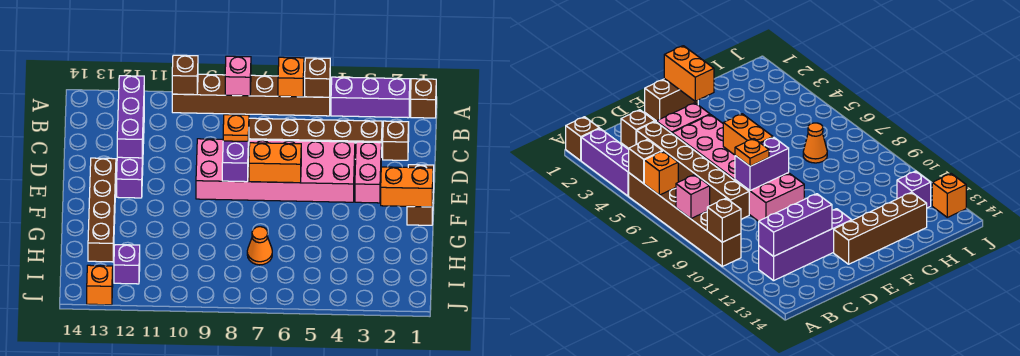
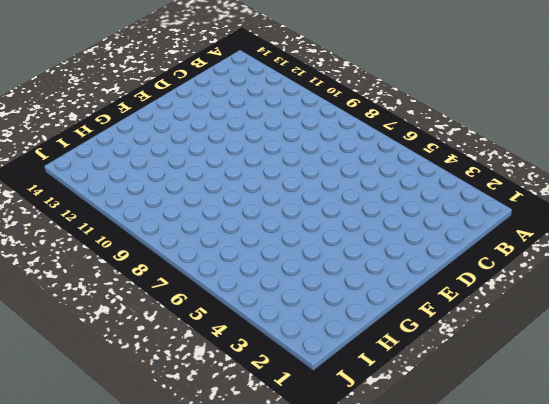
none -> brown brick A1 level 1
none -> purple brick A2:A4 level 1
none -> brown brick A5:A10 level 1

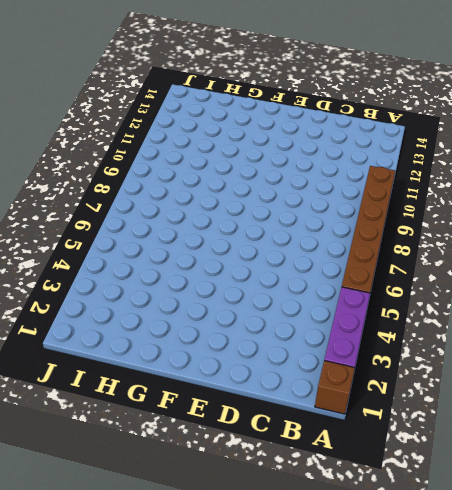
none -> purple brick B12:E12 level 1
none -> brown brick C2 level 1
none -> brown brick C3:C8 level 1

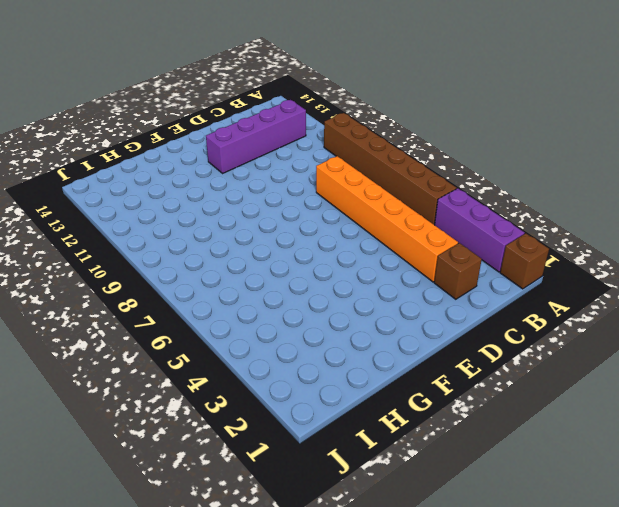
orange brick C3:C8 level 1 -> brown brick C3:C8 level 1
none -> pink brick D3:E3 level 1
none -> pink brick D4:E9 level 1
none -> brown brick E1:F1 level 1

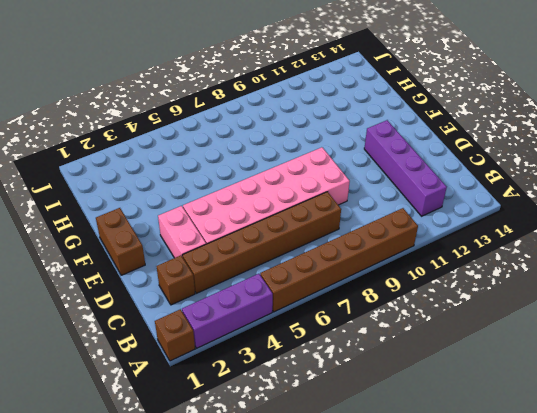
none -> brown brick E13:H13 level 1
none -> orange cone H7 level 1
none -> purple brick I12 level 1

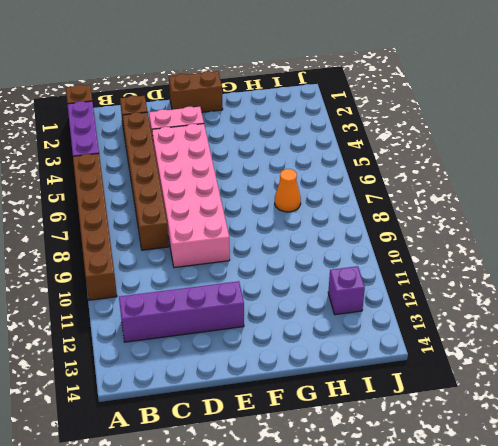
none -> brown brick E13:H13 level 1
none -> orange brick J13 level 1
none -> brown brick A5 level 2

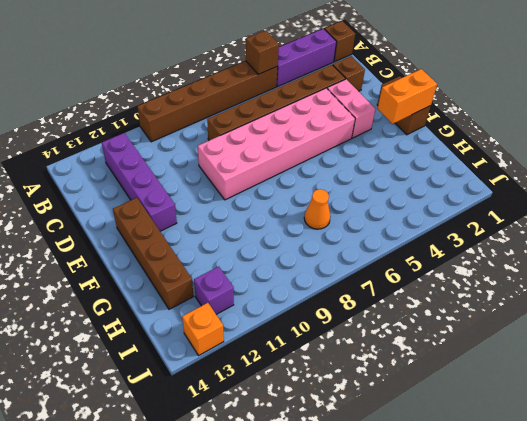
none -> orange brick A6 level 2
none -> pink brick A8 level 2
none -> brown brick A10 level 2

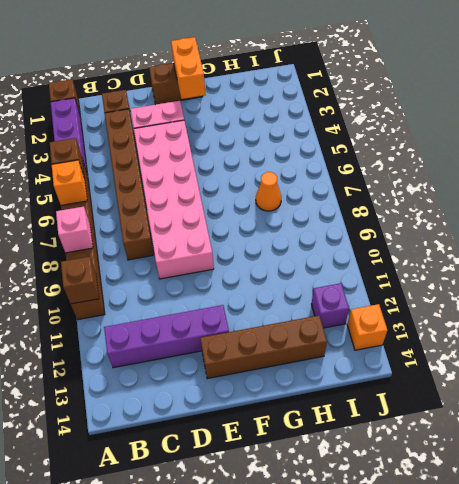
none -> purple brick B12:D12 level 2
none -> purple brick D8:E8 level 2
none -> orange brick E6:E7 level 2

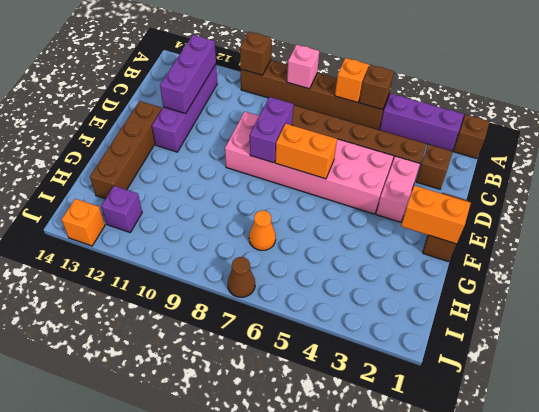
brown cone J7 level 1 -> none
none -> orange plate D8 level 3

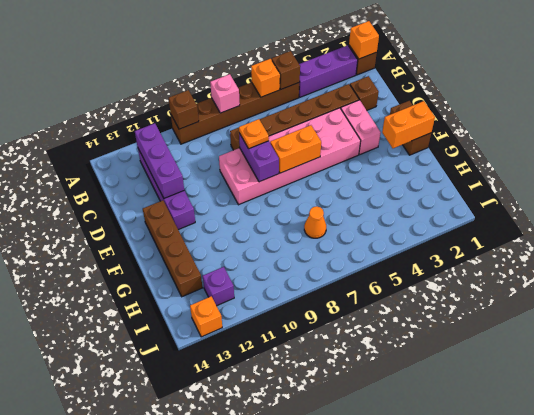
orange brick A1 level 2 -> none

